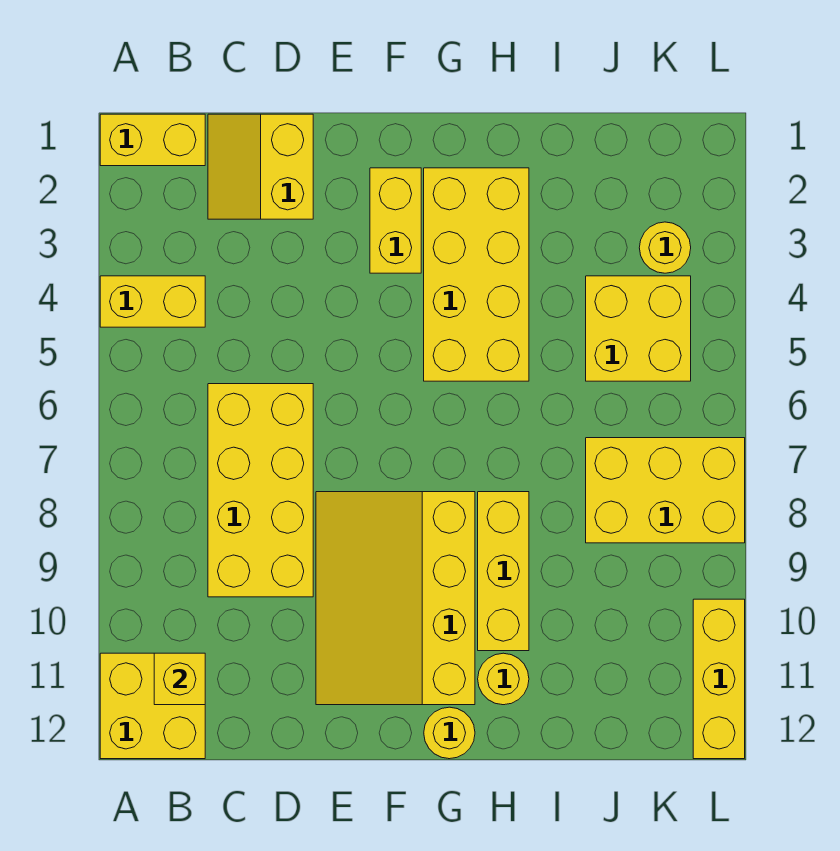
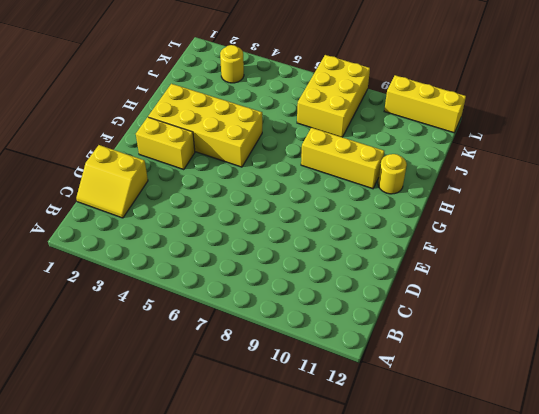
none -> yellow brick A1:B1 level 1
none -> yellow brick A4:B4 level 1
none -> yellow brick A11:B12 level 1

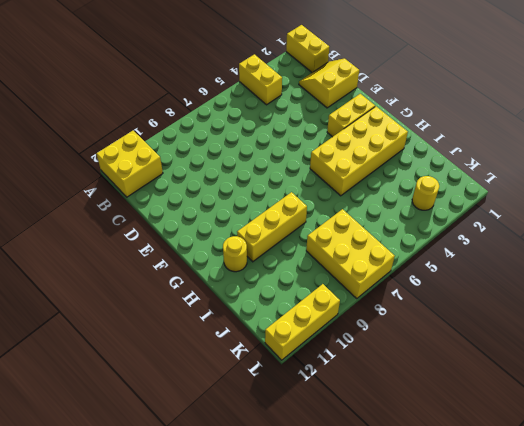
none -> yellow brick C6:D9 level 1
none -> yellow slope E8:G11 level 1 top G
none -> yellow round brick G12 level 1

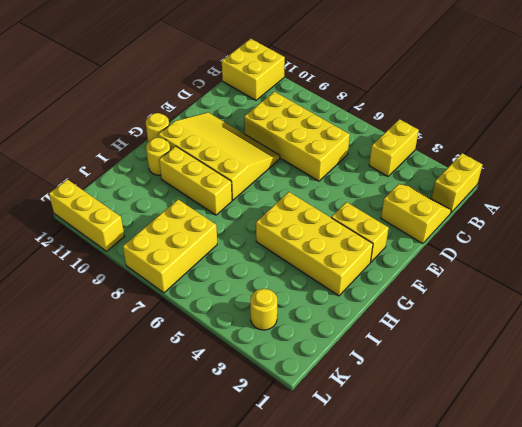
none -> yellow brick J4:K5 level 1
none -> yellow brick B11 level 2

